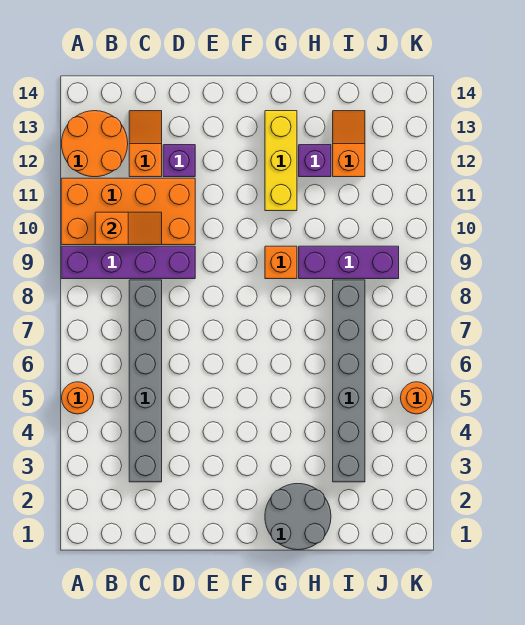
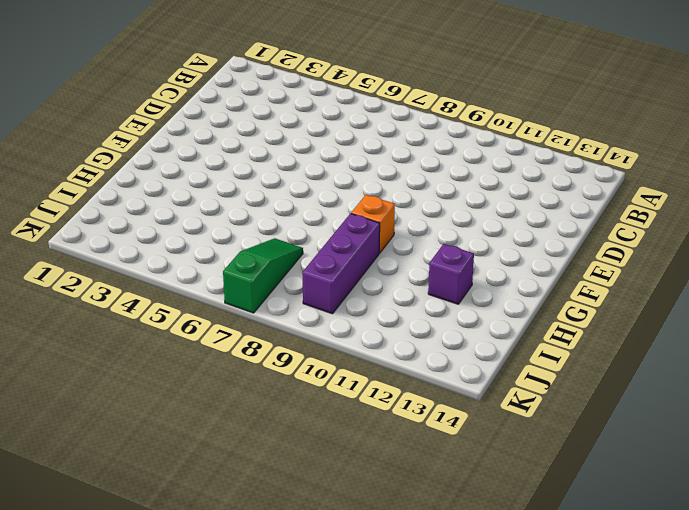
green slope I7:K7 level 1 top K -> grey brick I3:I8 level 1
none -> orange round brick A5 level 1
none -> purple brick A9:D9 level 1
none -> orange brick A10:D11 level 1

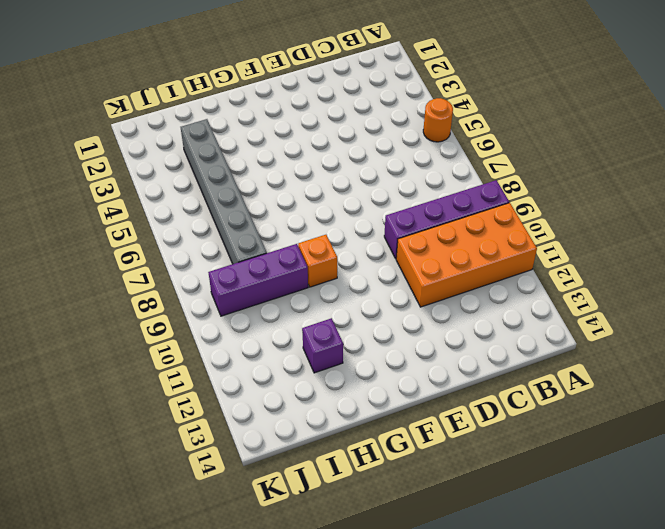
none -> orange round brick A12:B13 level 1
none -> grey brick C3:C8 level 1
none -> orange slope C12:C13 level 1 top 12

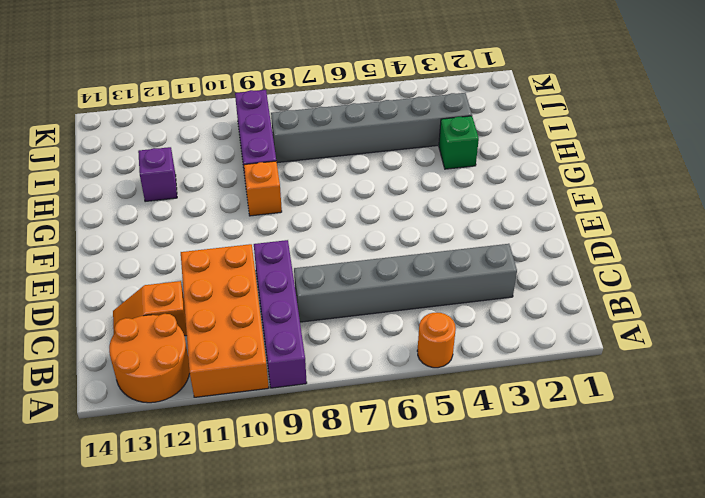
green brick H3 level 1 -> none
none -> purple brick D12 level 1
none -> grey round brick G1:H2 level 1
none -> yellow brick G11:G13 level 1

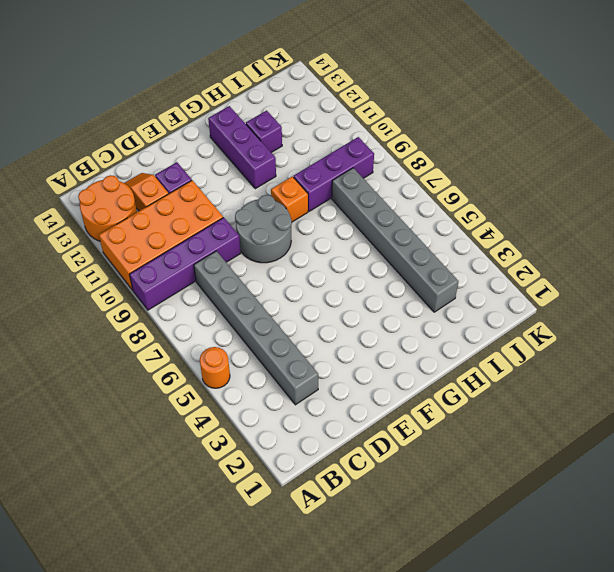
grey round brick E8:F9 level 1 -> grey round brick G1:H2 level 1
purple brick G11:G13 level 1 -> yellow brick G11:G13 level 1
none -> orange slope I12:I13 level 1 top 12
none -> orange round brick K5 level 1
none -> orange slope B10:C10 level 2 top B

